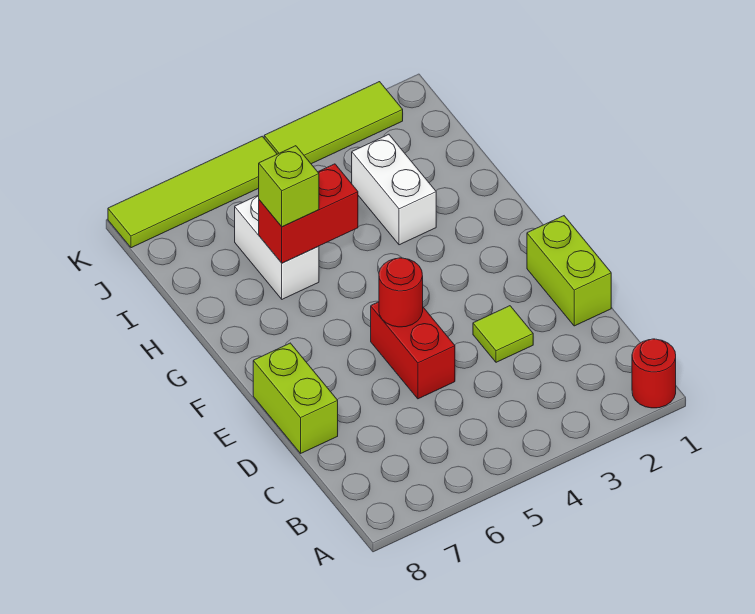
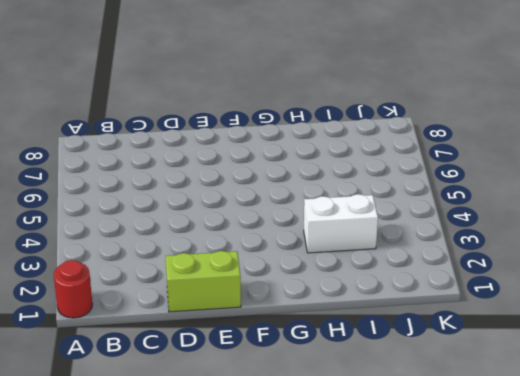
none -> lime tile D3 level 1
none -> red brick D5:E5 level 1
none -> lime brick D8:E8 level 1

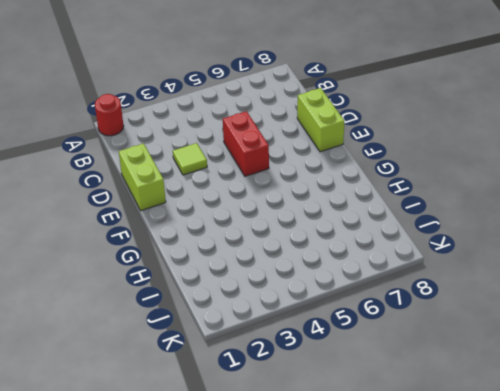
none -> white brick H3:I3 level 1
none -> white brick H6:I6 level 1
none -> lime tile K2:K4 level 1

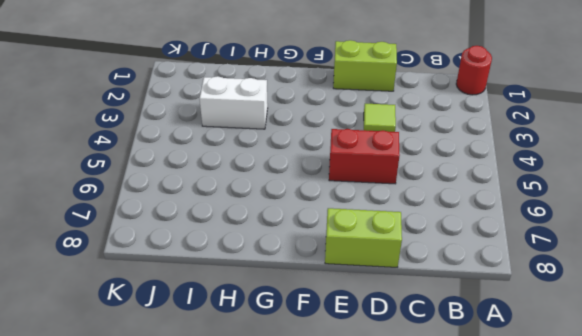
none -> white brick H6:I6 level 1
none -> lime tile K2:K4 level 1
none -> lime tile K5:K8 level 1

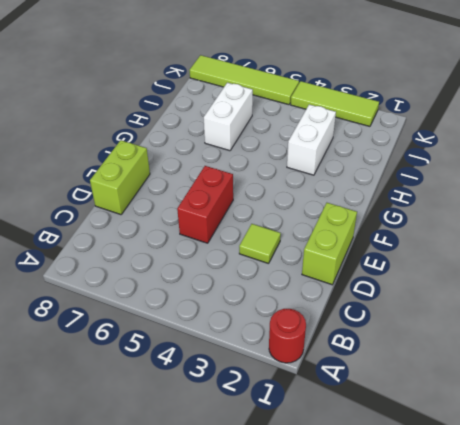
none -> red round brick E5 level 2
none -> red brick H5:H6 level 2
none -> lime brick H6 level 3

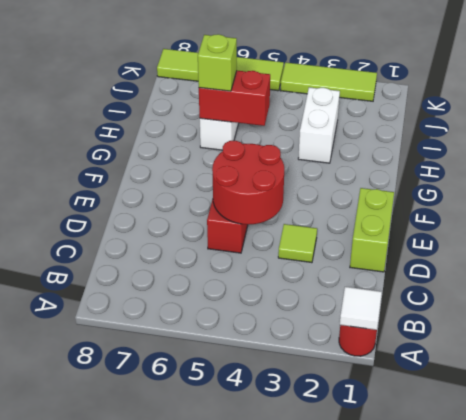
white tile A1 level 2 -> none
red round brick D4:E5 level 2 -> red round brick E5 level 2
none -> lime brick D8:E8 level 1

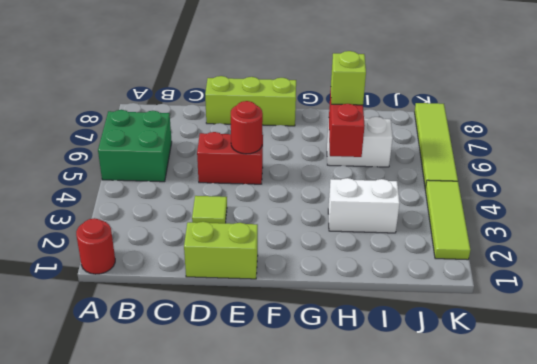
green brick A5:B6 level 1 -> none
lime brick D8:F8 level 1 -> lime brick D8:E8 level 1

